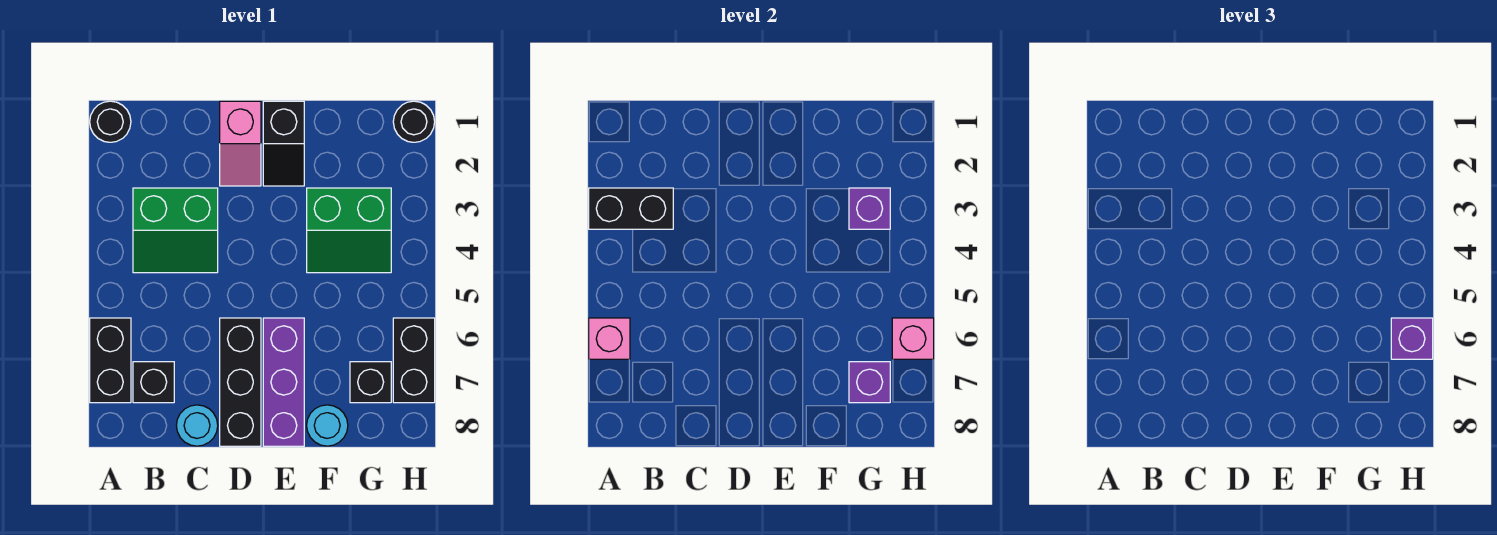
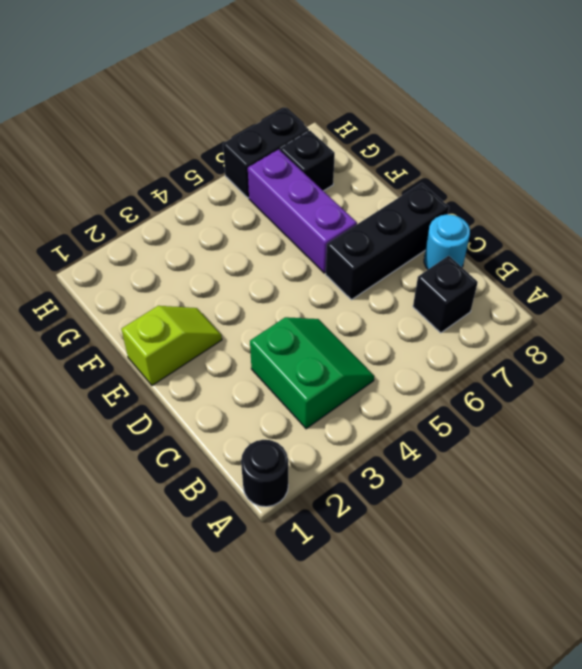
lime slope E1:E2 level 1 top 1 -> black slope E1:E2 level 1 top 1
purple brick E6:G6 level 1 -> purple brick E6:E8 level 1
none -> black brick A6:A7 level 1
none -> pink slope D1:D2 level 1 top 1
none -> green slope F3:G4 level 1 top 3

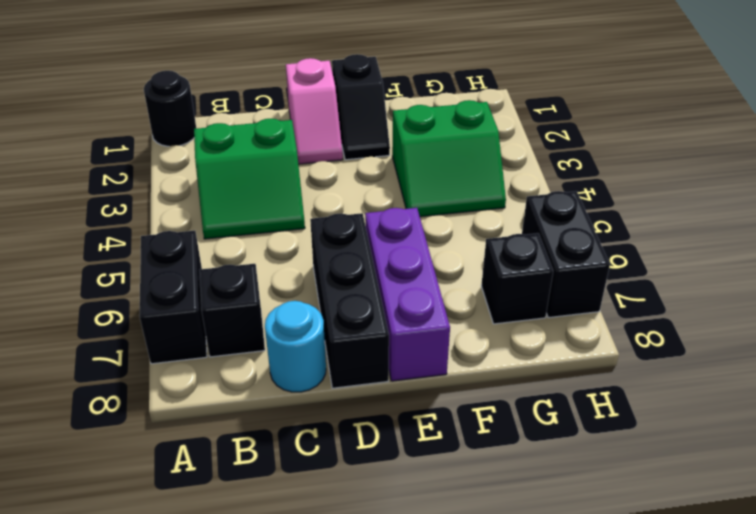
none -> cyan round brick F8 level 1
none -> black round brick H1 level 1
none -> black brick A3:B3 level 2

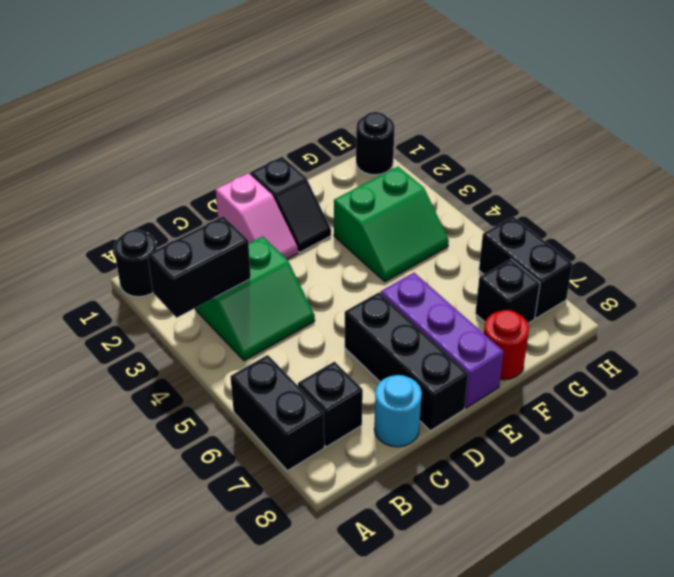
red round brick F8 level 1 -> cyan round brick F8 level 1
none -> pink brick A6 level 2
none -> purple brick G3 level 2
none -> purple brick G7 level 2

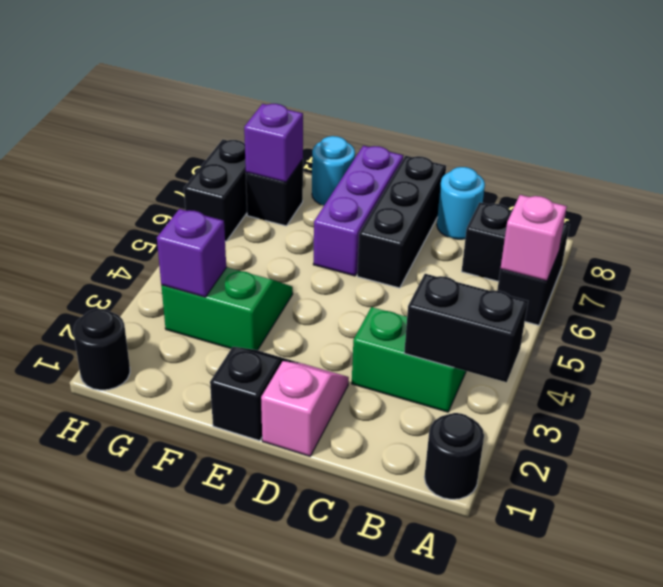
none -> pink brick H6 level 2
none -> purple brick H6 level 3

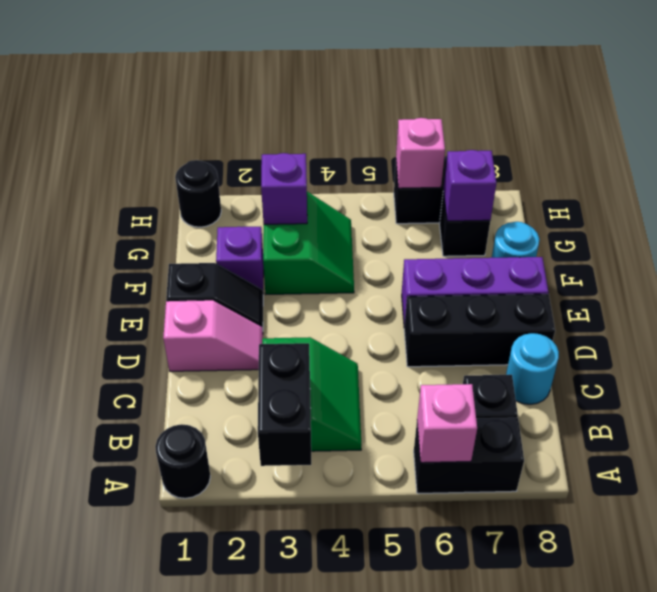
purple brick F2 level 1 -> purple brick H6 level 3

